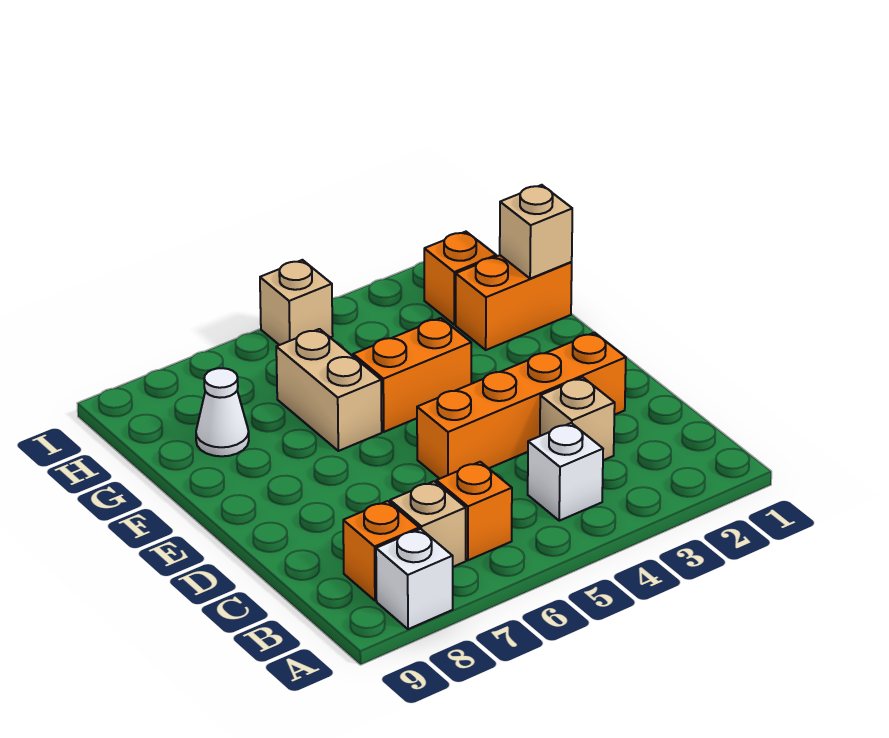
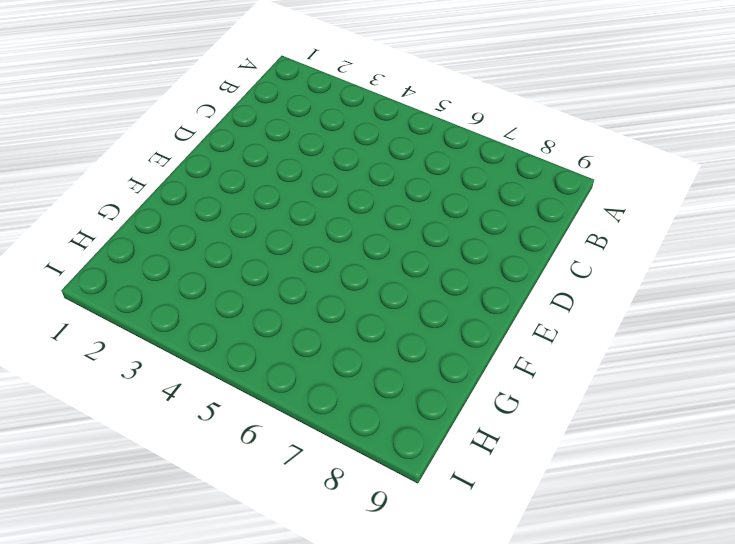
none -> white brick A8 level 1
none -> white brick B4 level 1
none -> orange brick B6 level 1

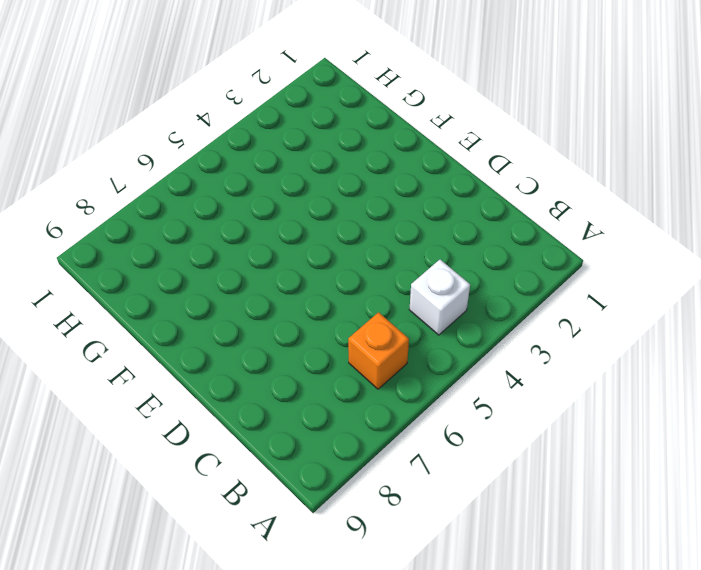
none -> white brick A8 level 1
none -> tan brick B7 level 1
none -> orange brick B8 level 1

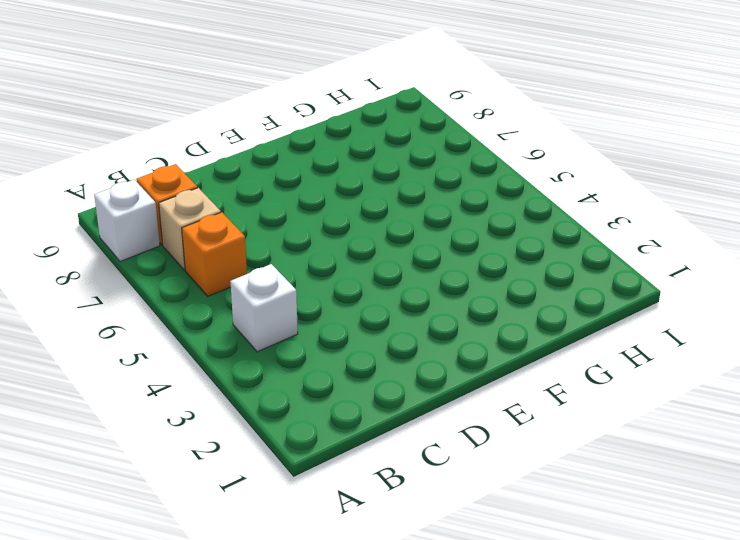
none -> tan brick C3 level 1
none -> orange brick D2:D5 level 1
none -> orange brick F4:F5 level 1

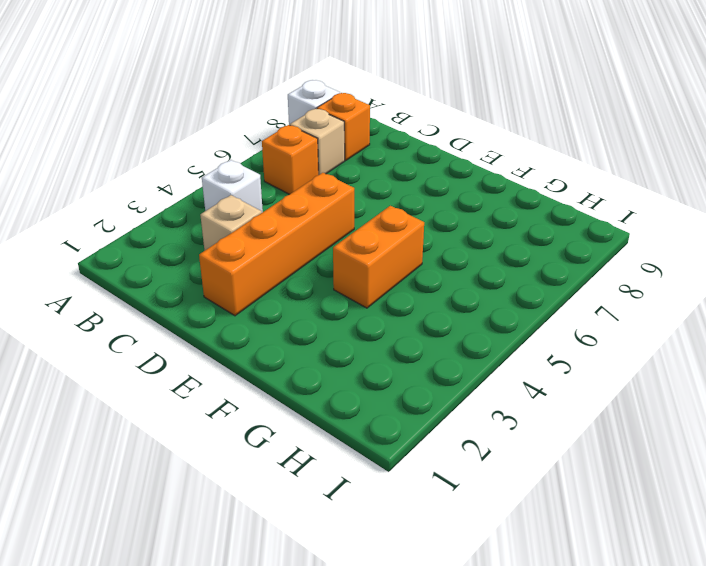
none -> tan brick F6:G6 level 1
none -> orange brick G1:G2 level 1
none -> white cone G8 level 1

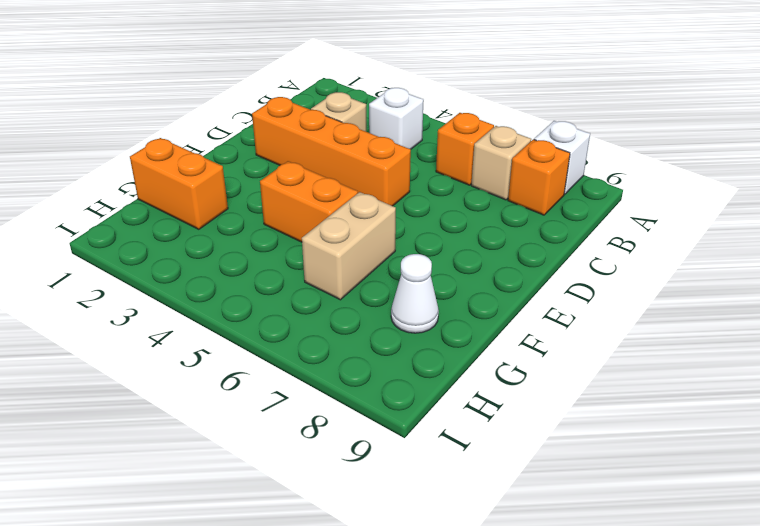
none -> orange brick H2 level 1
none -> tan brick I5 level 1
none -> tan brick G1 level 2

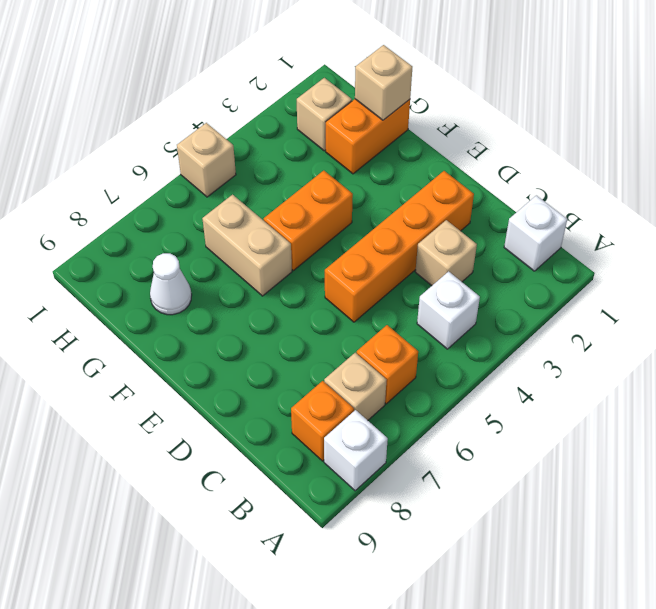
white brick B1 level 1 -> none
tan brick H2 level 1 -> orange brick H2 level 1

